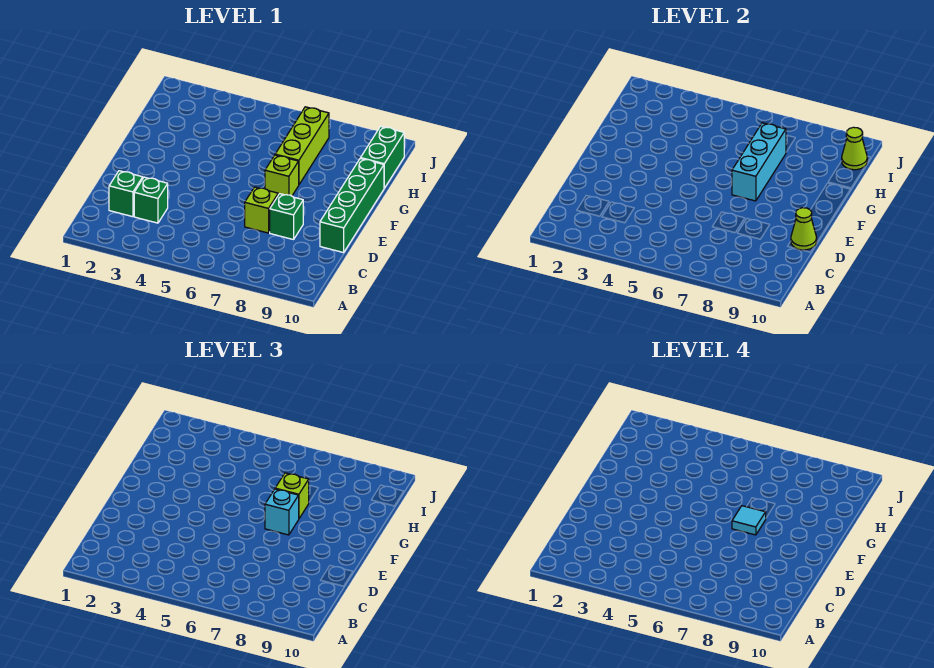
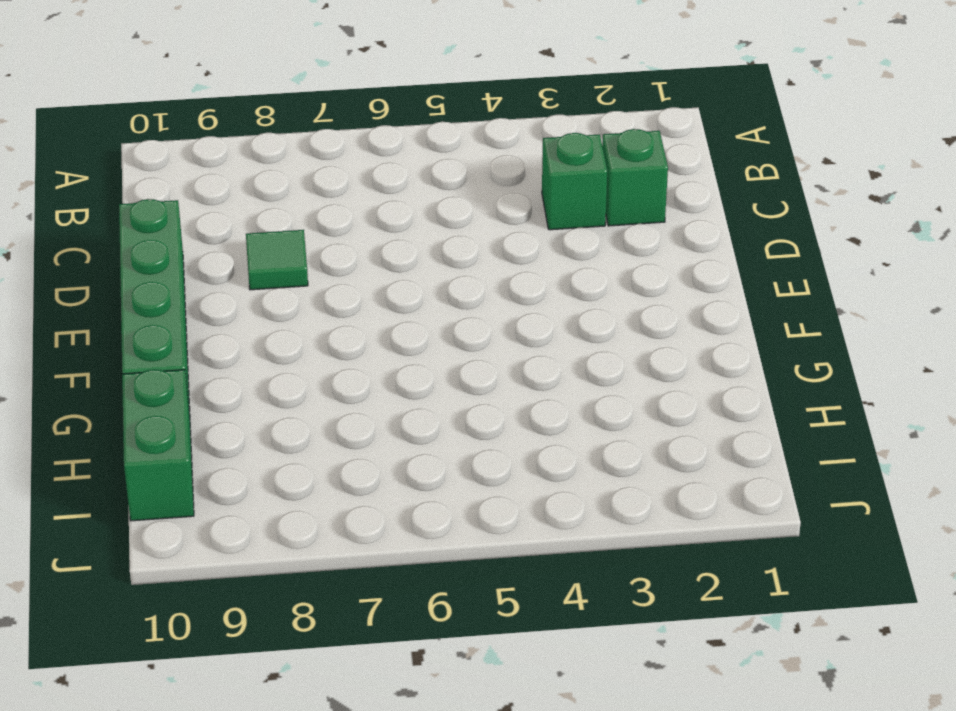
green tile D8 level 1 -> green brick D8 level 1
none -> lime brick D7 level 1
none -> lime brick F7 level 1
none -> lime brick G7:I7 level 1

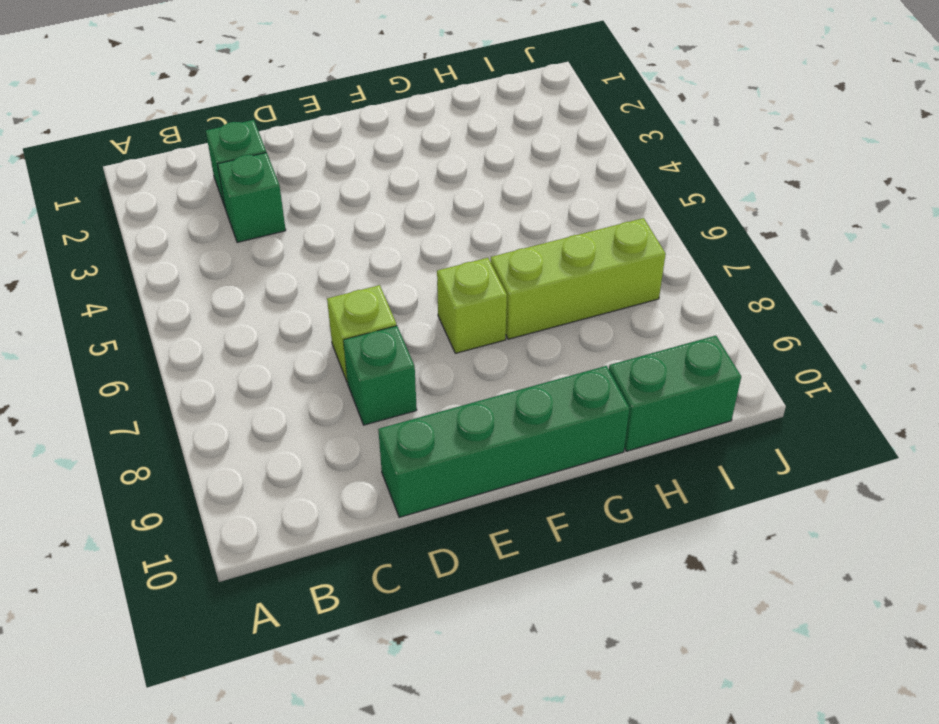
none -> lime cone D10 level 2
none -> cyan brick F7:H7 level 2
none -> lime cone I10 level 2

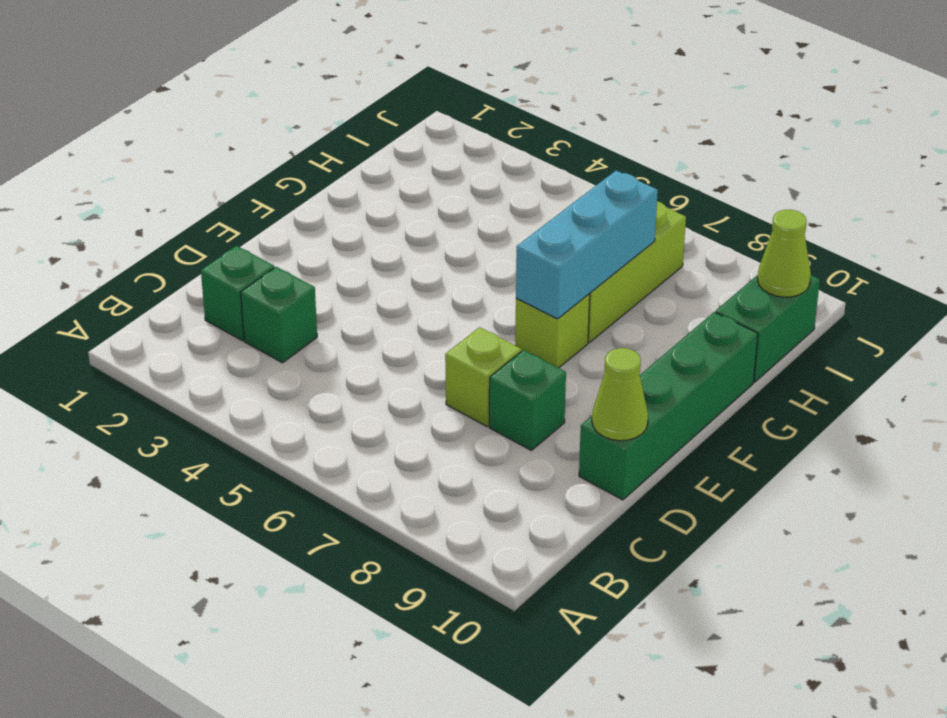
none -> cyan brick F7 level 3
none -> lime brick G7 level 3
none -> cyan tile F7 level 4

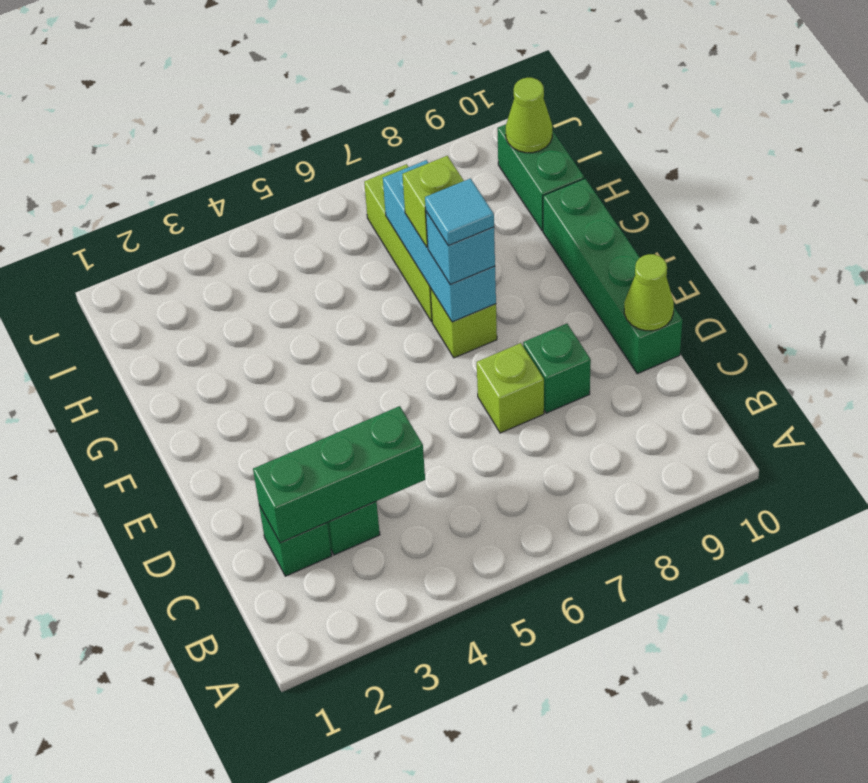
green brick C2:C4 level 2 -> none

